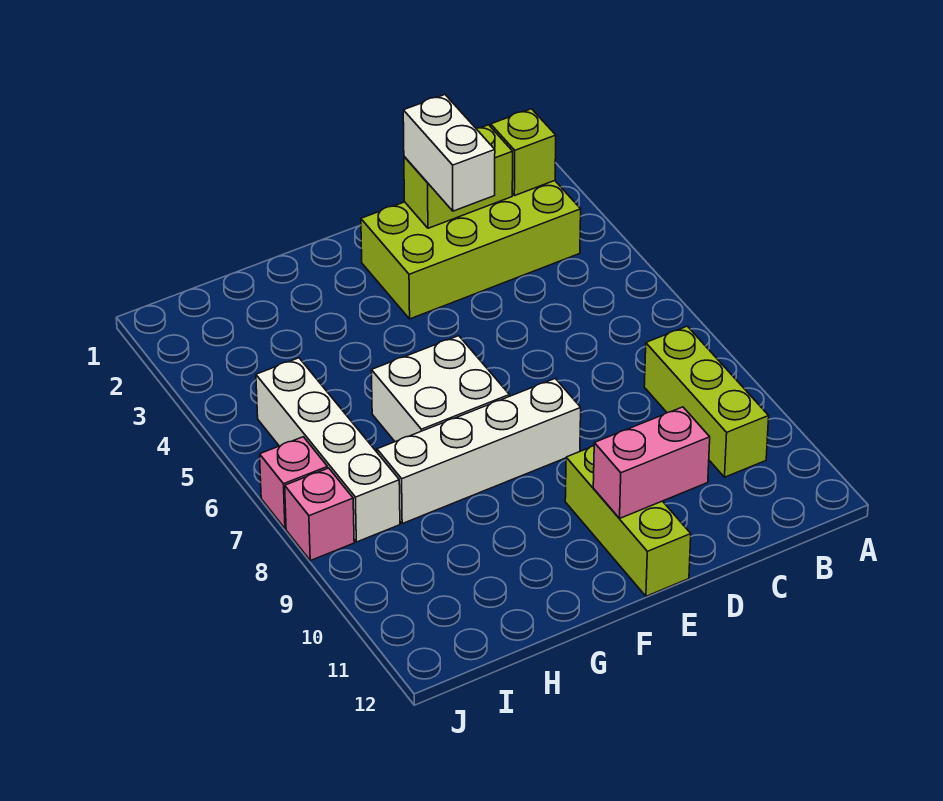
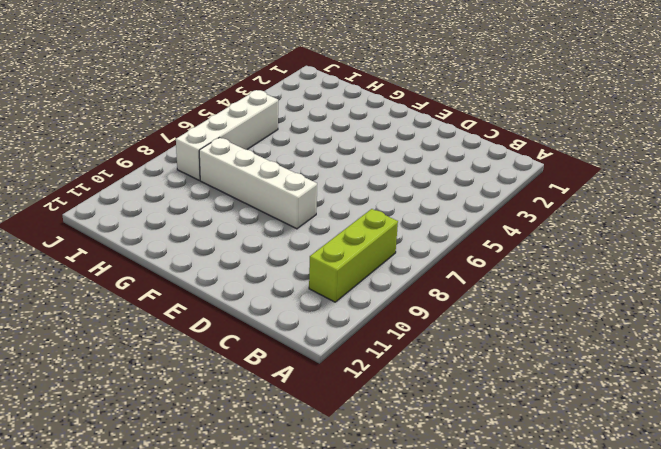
none -> lime brick B2:E3 level 1
none -> lime brick E10:E12 level 1
none -> white brick F6:G7 level 1

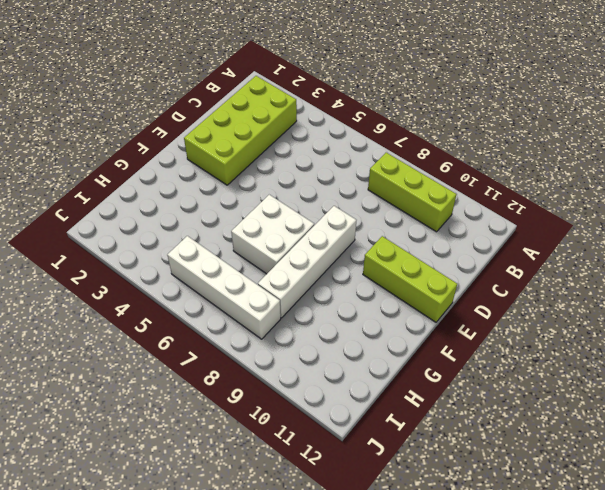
none -> pink brick J7 level 1
none -> pink brick J8 level 1
none -> lime brick B2 level 2

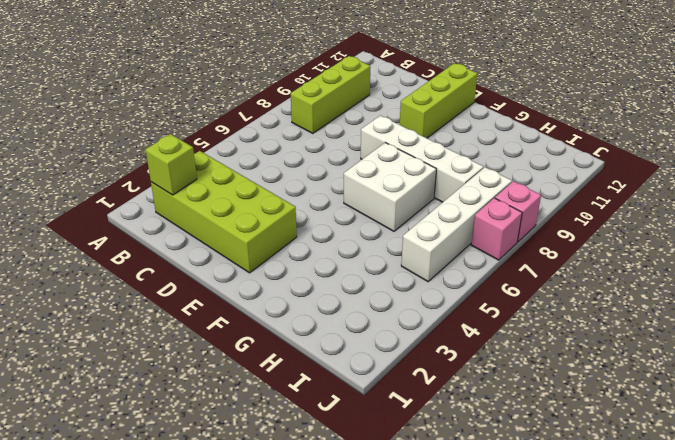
none -> lime brick C2:D2 level 2
none -> pink brick D11:E11 level 2
none -> white brick D2:D3 level 3

